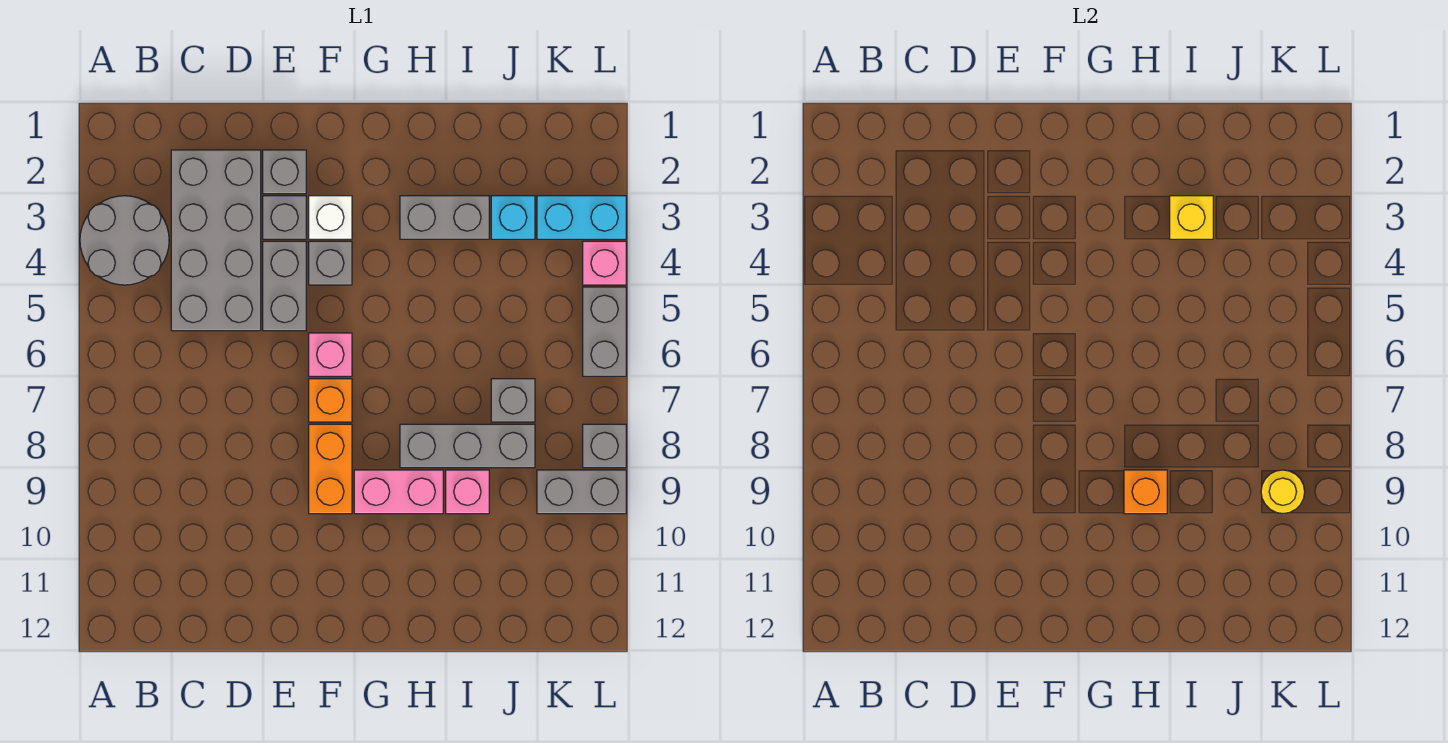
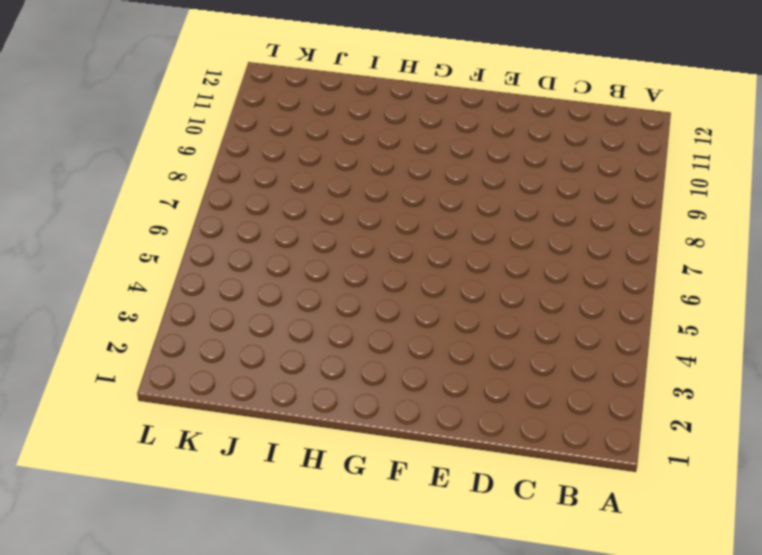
none -> grey round brick A3:B4 level 1
none -> grey brick C2:D5 level 1
none -> grey brick E2 level 1

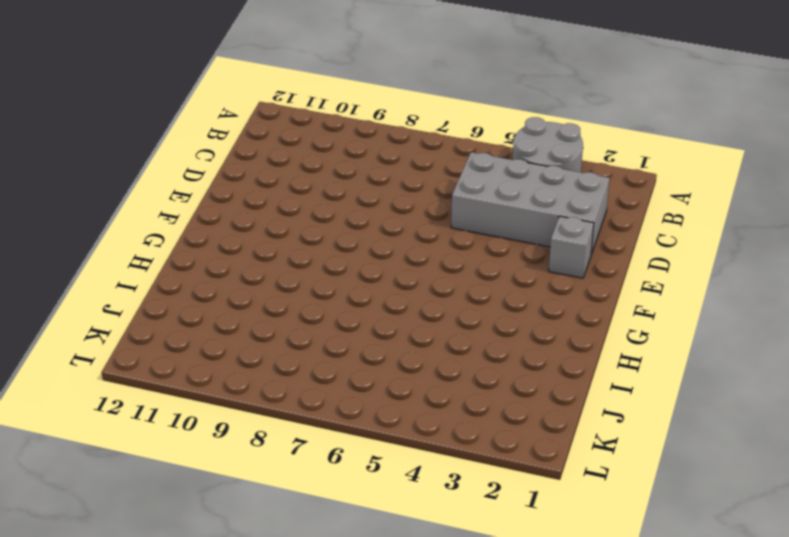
none -> grey brick E3 level 1
none -> grey brick E4:E5 level 1
none -> white brick F3 level 1

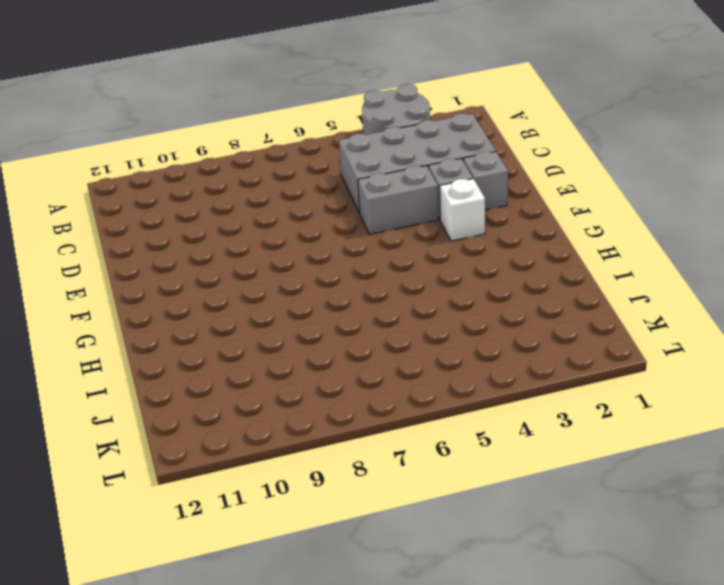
none -> grey brick F4 level 1
none -> pink brick F6 level 1
none -> orange brick F7 level 1

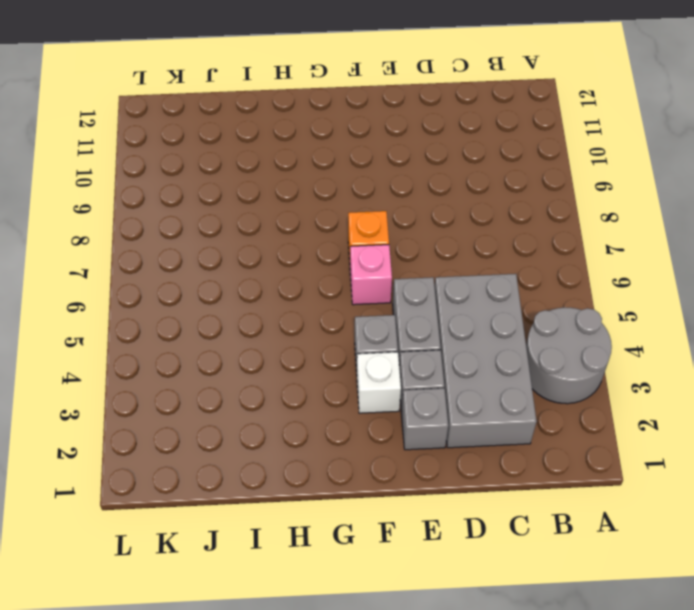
none -> orange brick F8:F9 level 1
none -> pink brick G9:H9 level 1
none -> grey brick H3:I3 level 1

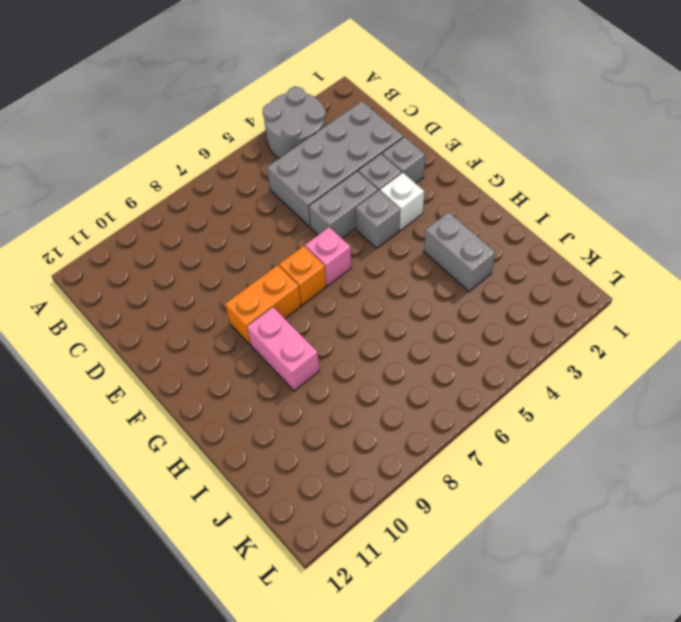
none -> grey brick H8:J8 level 1
none -> pink brick I9 level 1
none -> cyan brick J3 level 1

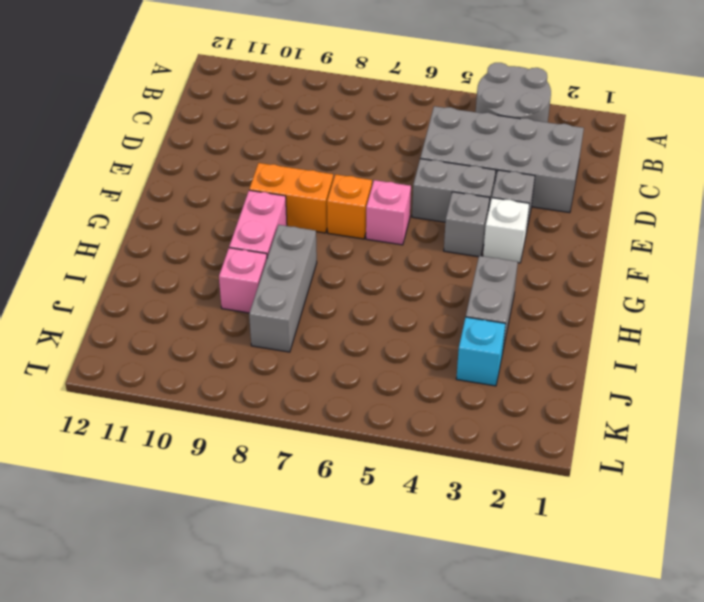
none -> grey brick E2 level 1
none -> grey brick J7 level 1
none -> cyan brick K3:L3 level 1

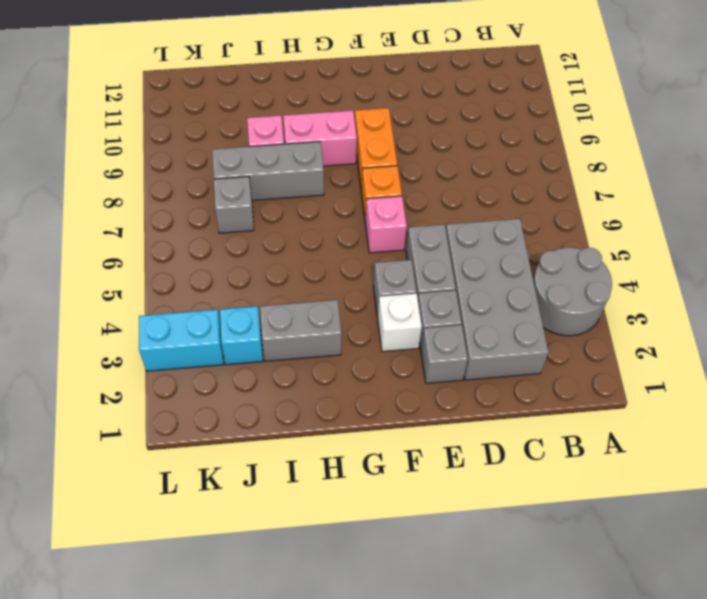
none -> grey brick K9:L9 level 1
none -> pink brick L4 level 1
none -> grey brick L5:L6 level 1

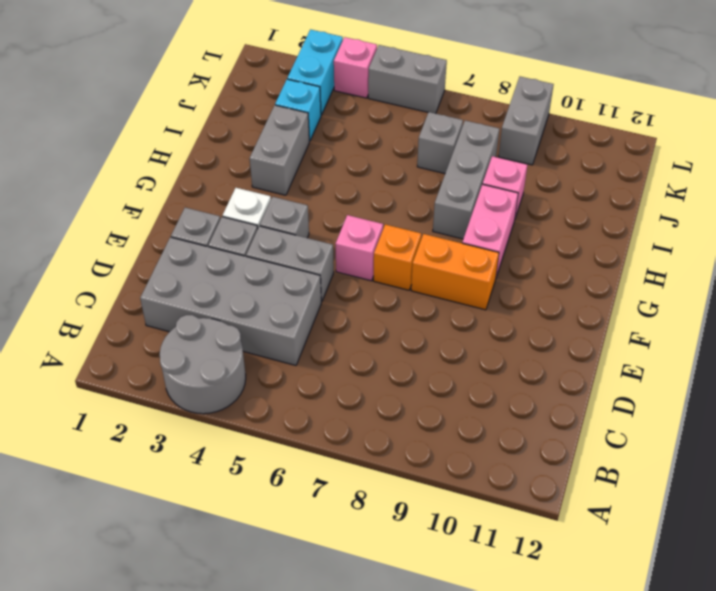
none -> grey brick L8 level 1
none -> orange brick H9 level 2
none -> yellow brick I3 level 2

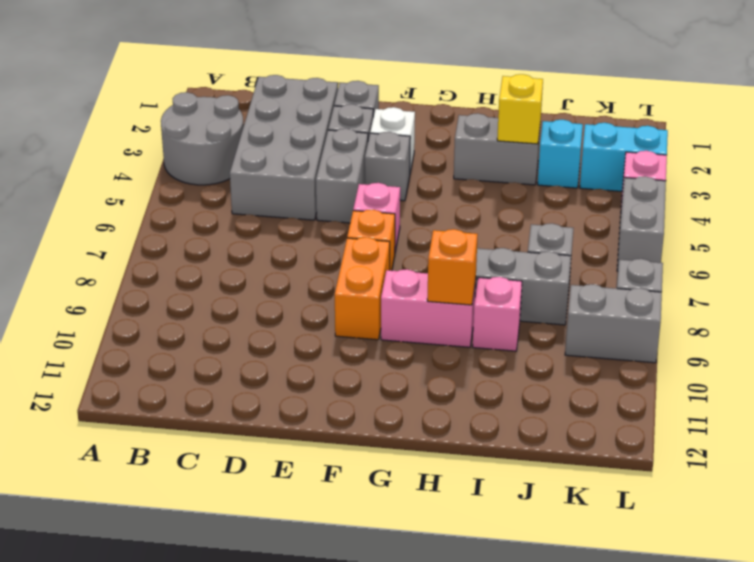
none -> yellow round brick K9 level 2

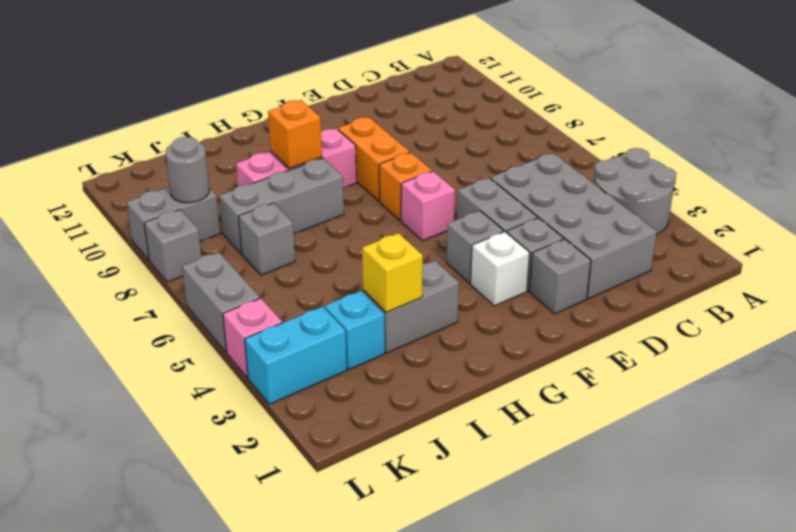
grey round brick K9 level 2 -> yellow round brick K9 level 2

